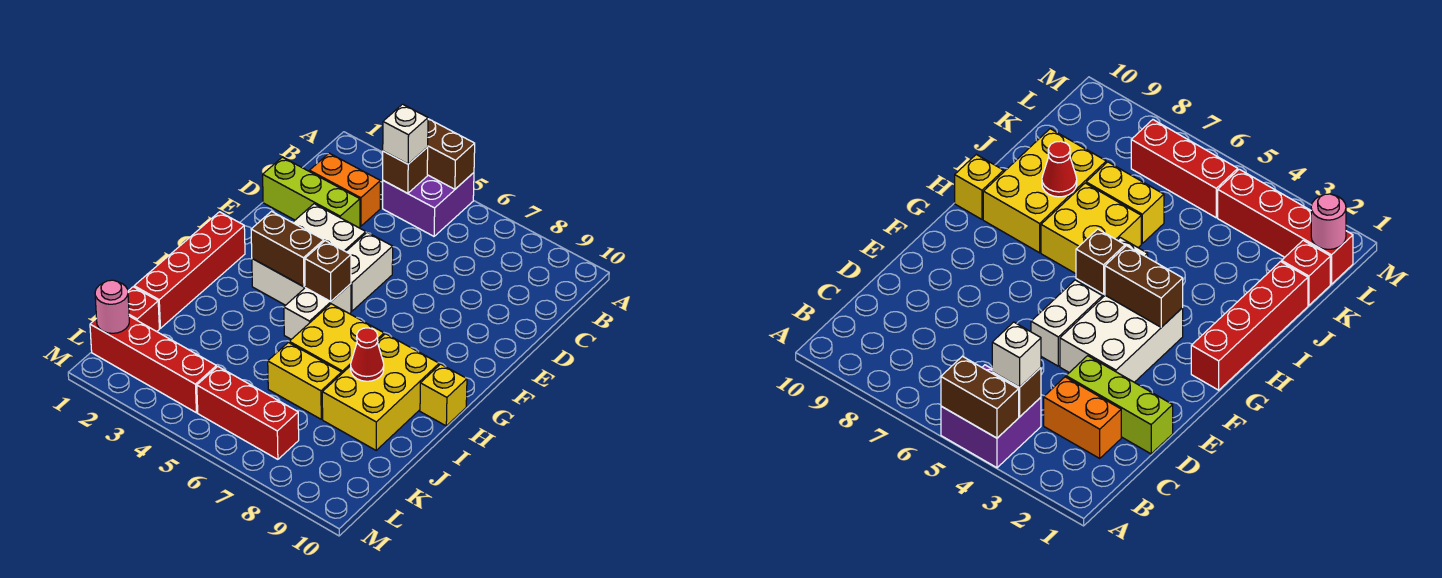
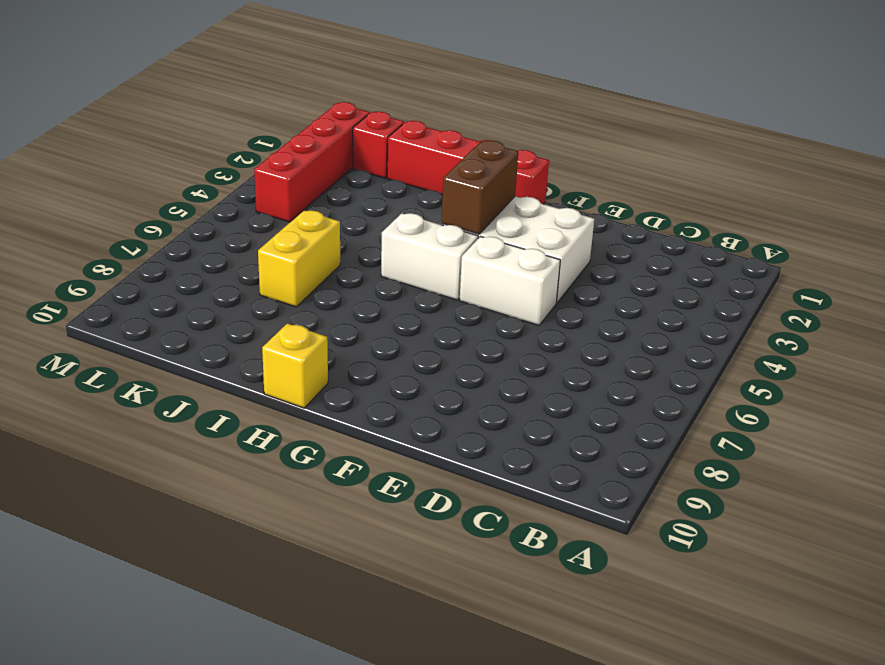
none -> purple brick A4:B5 level 1
none -> orange brick C2:C3 level 1
none -> lime brick D1:D3 level 1

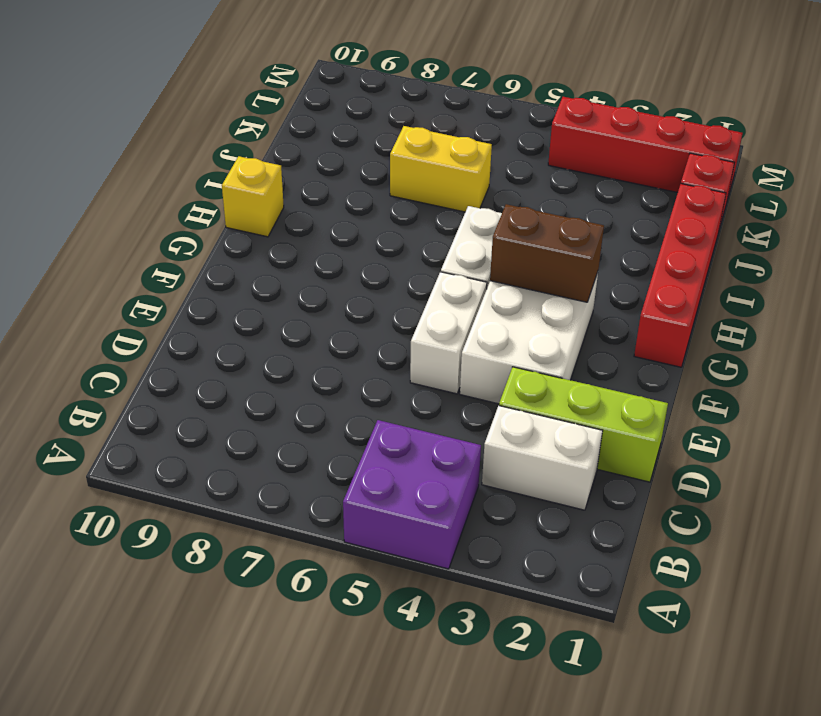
white brick C2:C3 level 1 -> orange brick C2:C3 level 1
none -> yellow brick H6:I7 level 1
none -> yellow brick H8:J9 level 1
none -> red brick L5:L7 level 1

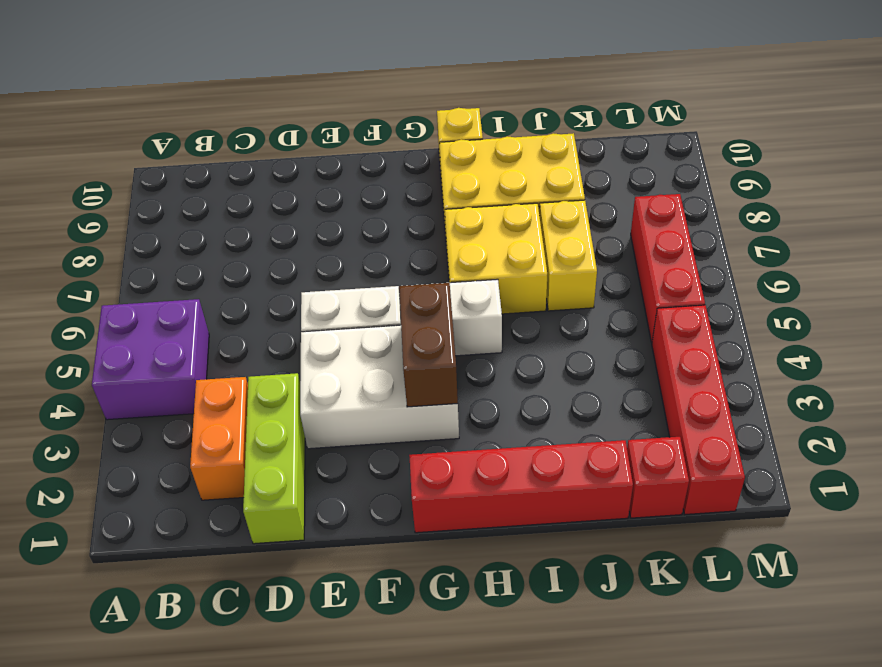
none -> brown brick A4:A5 level 2
none -> brown brick B4 level 2
none -> brown brick G5 level 2

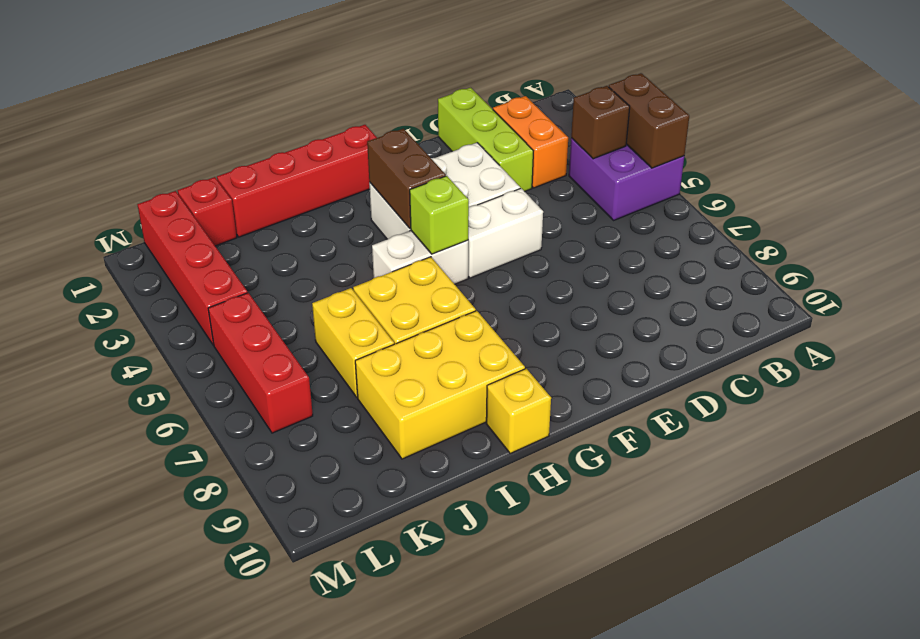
lime brick G5 level 2 -> brown brick G5 level 2
none -> red cone I8 level 2
none -> pink round brick L1 level 2
none -> white brick B4 level 3

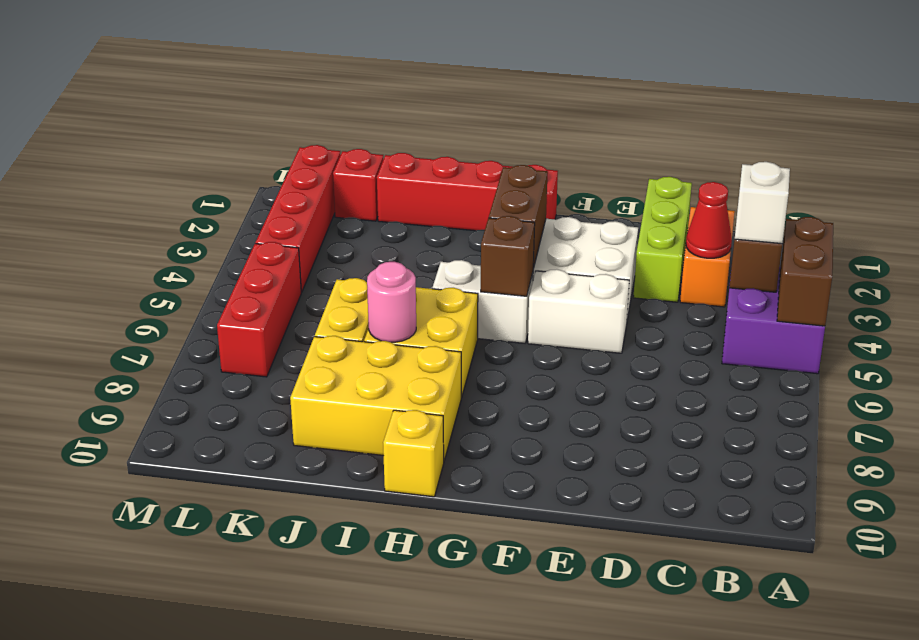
red cone C3 level 2 -> red cone I8 level 2
pink round brick I7 level 2 -> pink round brick L1 level 2

